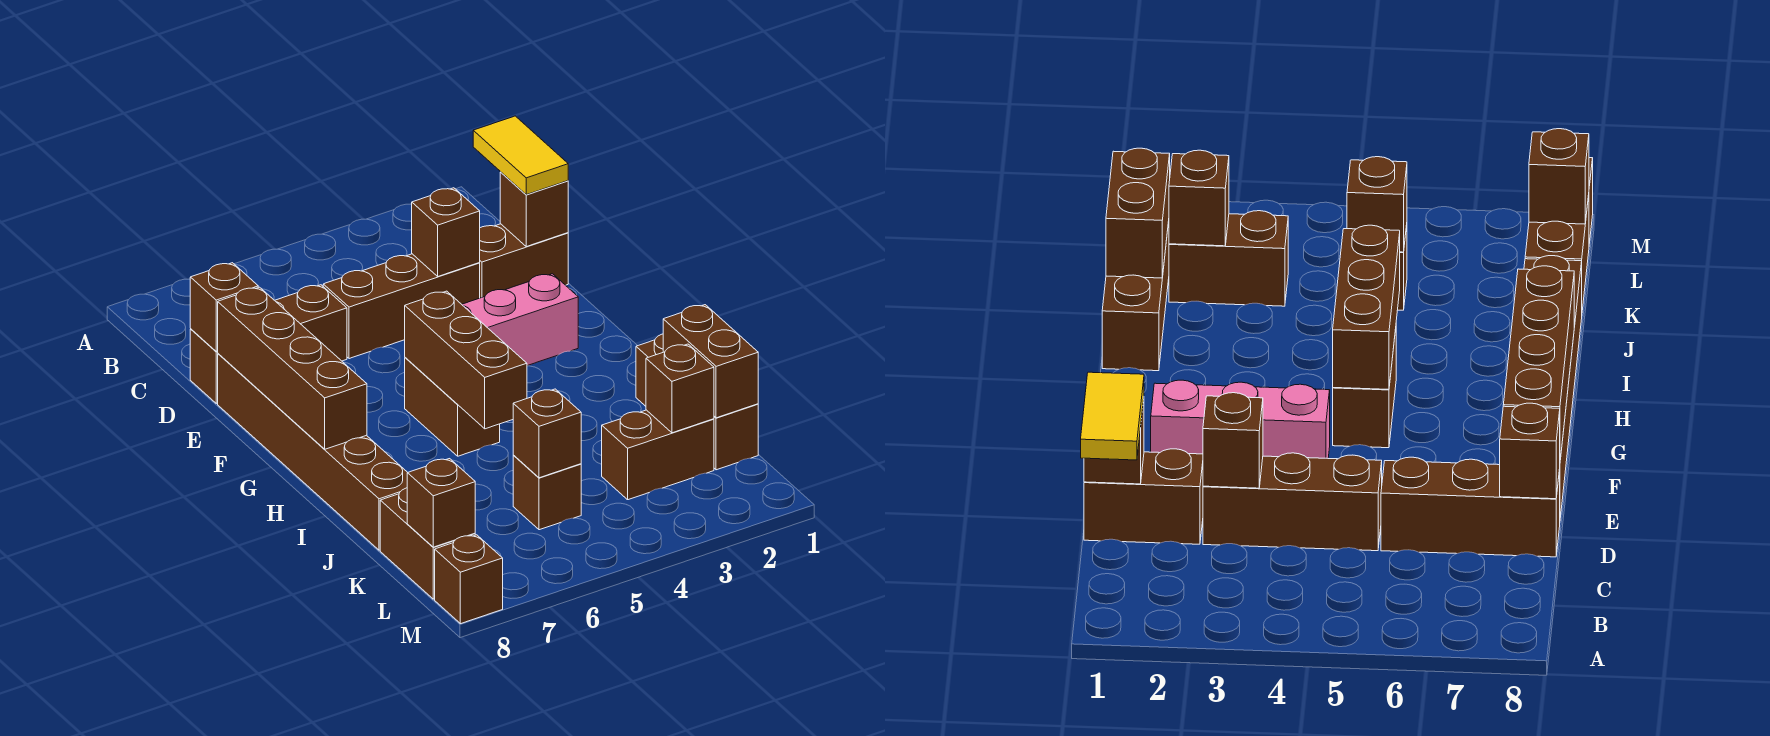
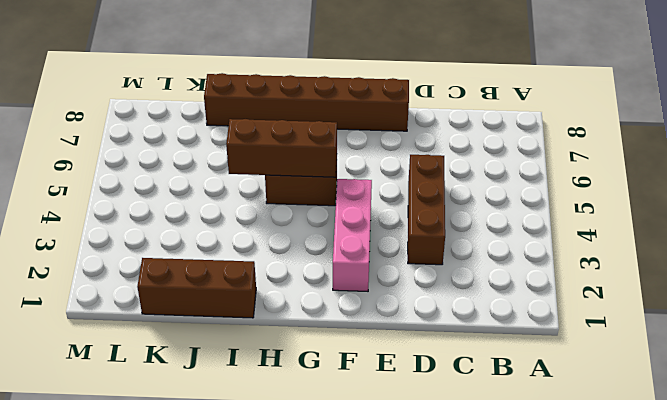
none -> brown brick D1:D2 level 1
none -> brown brick D6:D8 level 1
none -> brown brick K2:K3 level 1

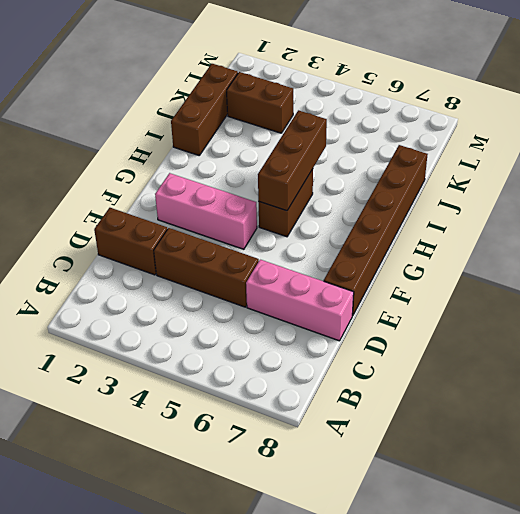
pink brick D6:D8 level 1 -> brown brick D6:D8 level 1
none -> brown brick K5 level 1
none -> brown brick K8:L8 level 1
none -> brown brick M8 level 1

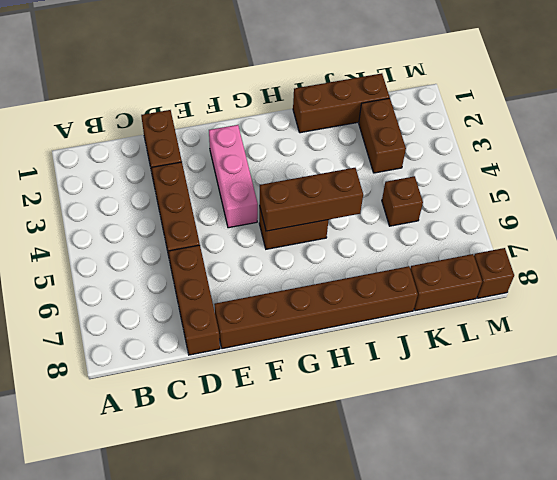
none -> brown brick D1 level 2
none -> brown brick D3 level 2
none -> brown brick D8 level 2

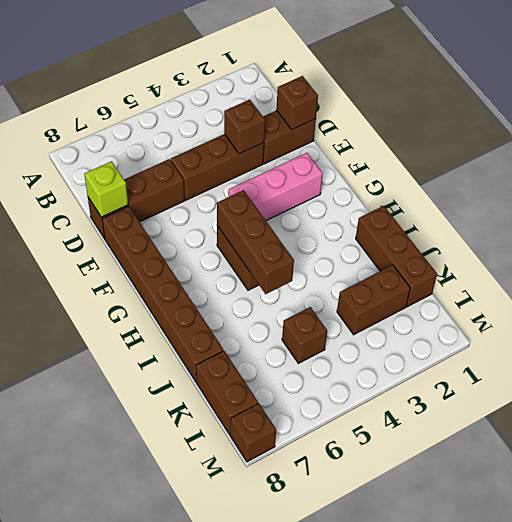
lime brick D8 level 2 -> brown brick D8 level 2
none -> brown brick E8:H8 level 2
none -> brown brick J1:K1 level 2
none -> brown brick K2 level 2

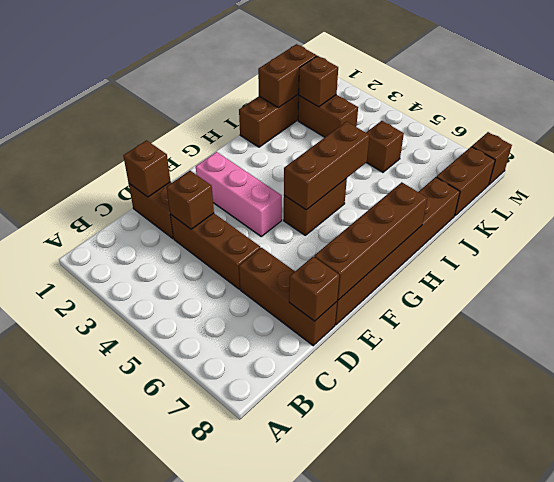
none -> brown brick K5 level 2
none -> brown brick L8 level 2
none -> yellow tile C1:D1 level 3

